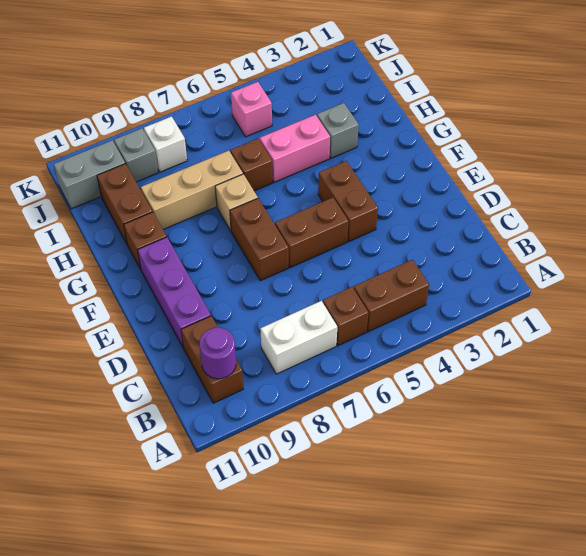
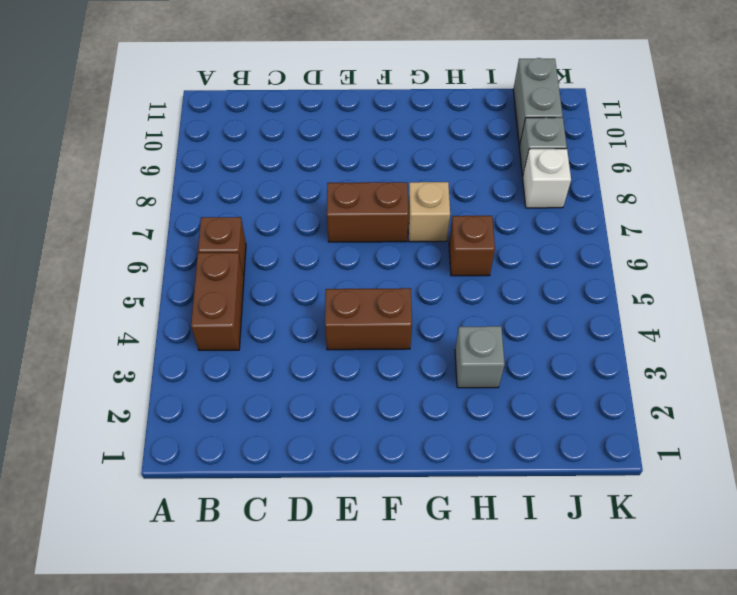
none -> white brick B7:B8 level 1
none -> brown brick B10:C10 level 1
none -> purple brick D10:F10 level 1

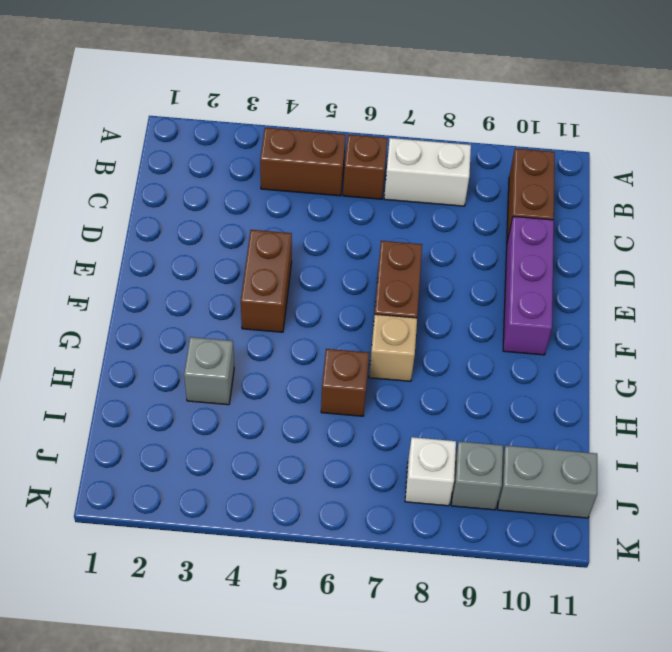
none -> brown brick E5:E6 level 1
none -> brown brick G10 level 1
none -> pink brick H4:H5 level 1

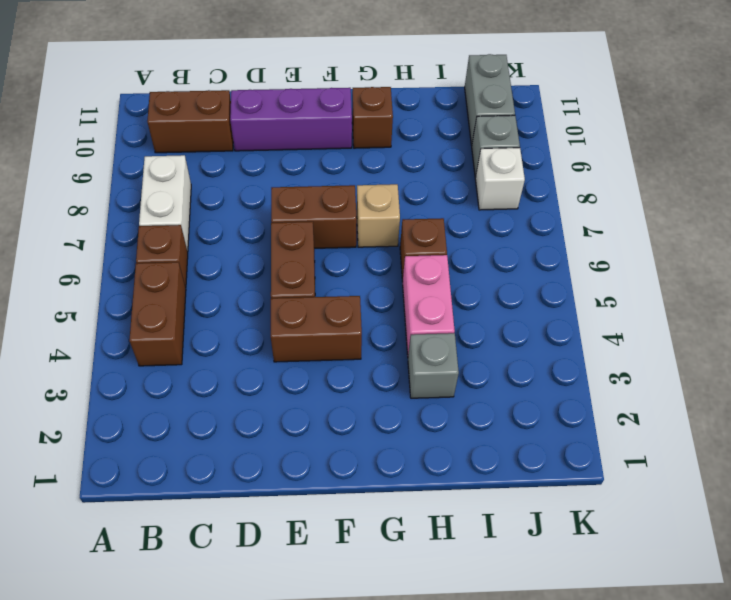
none -> tan brick H7:H9 level 1
none -> brown brick H10:I10 level 1
none -> pink brick J5 level 1

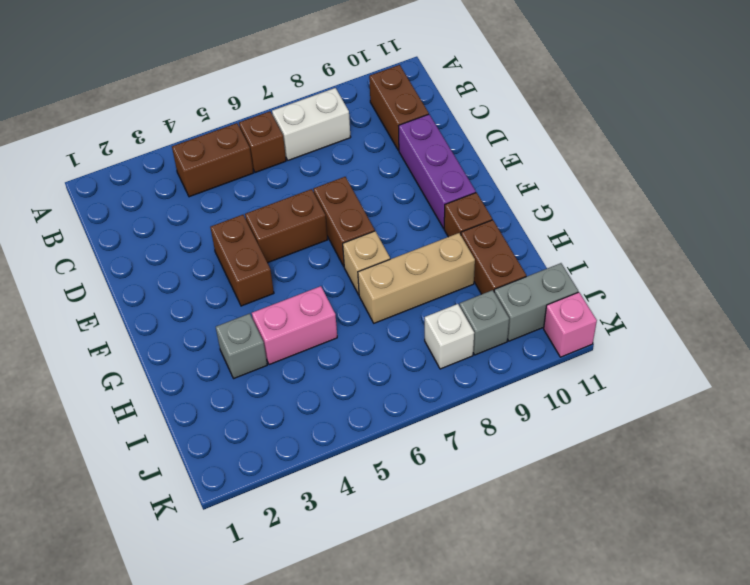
pink brick K11 level 1 -> pink brick J5 level 1
none -> brown brick H6 level 1
none -> purple round brick B10 level 2

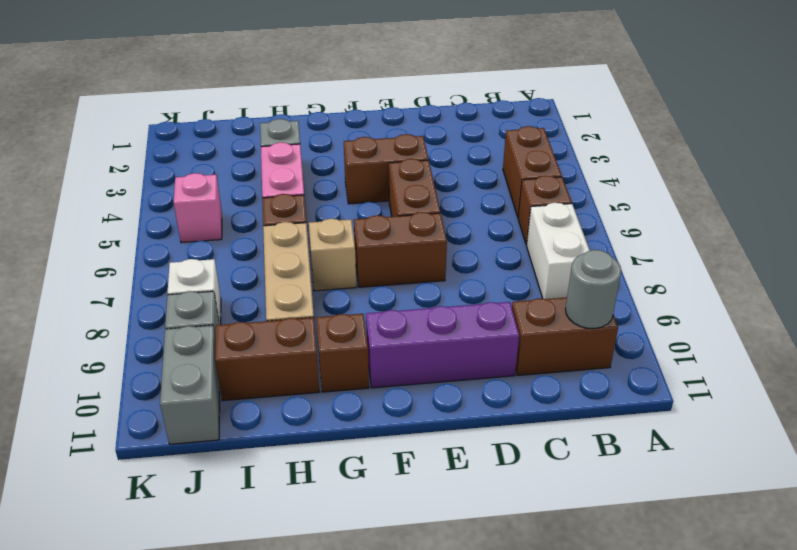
grey round brick B10 level 2 -> purple round brick B10 level 2

